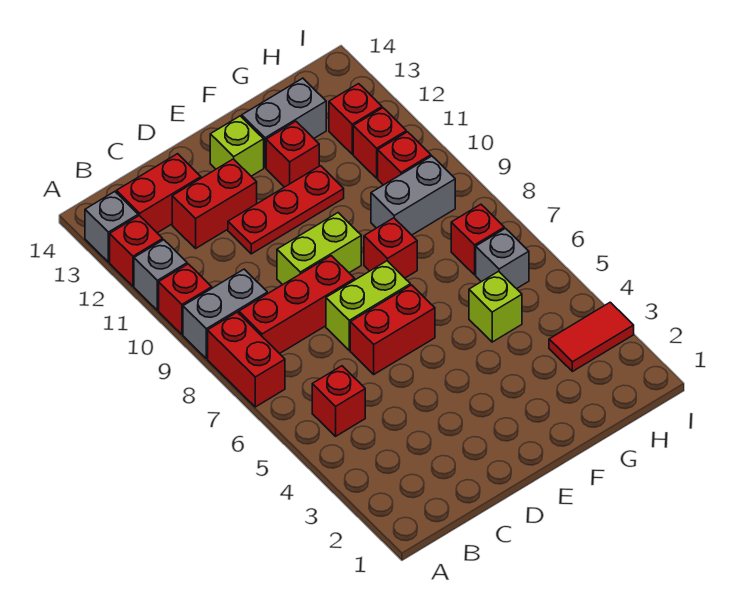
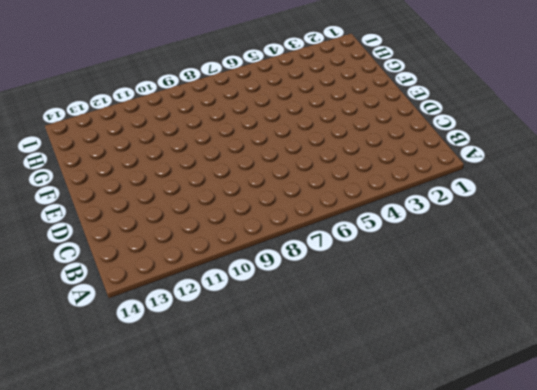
none -> red brick A7:A8 level 1
none -> grey brick A9:B9 level 1
none -> red brick A10 level 1

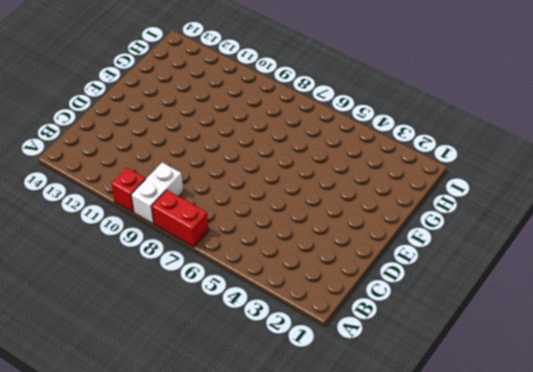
white brick A9:B9 level 1 -> grey brick A9:B9 level 1
none -> grey brick A11 level 1
none -> red brick A12 level 1
none -> grey brick A13 level 1

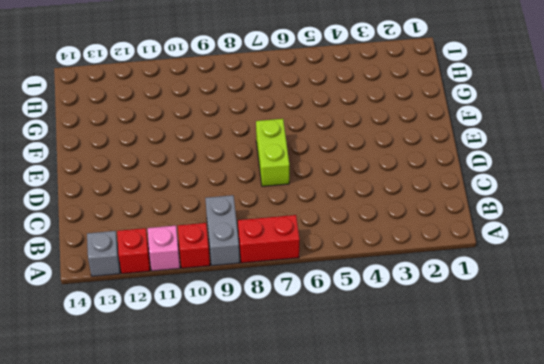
pink brick A11 level 1 -> grey brick A11 level 1
none -> red brick B5 level 1
none -> red brick B8:D8 level 1
none -> red brick B13:C13 level 1

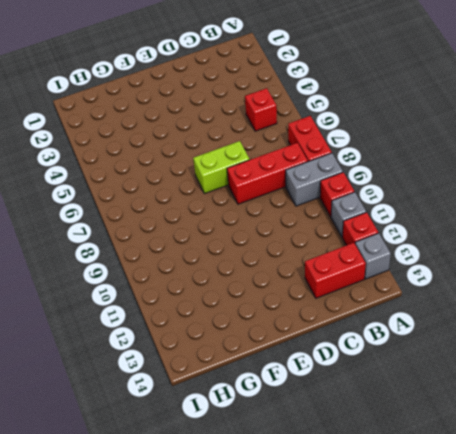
none -> red brick C12:D12 level 1
none -> red brick D6:E6 level 1
none -> lime brick D9:E9 level 1

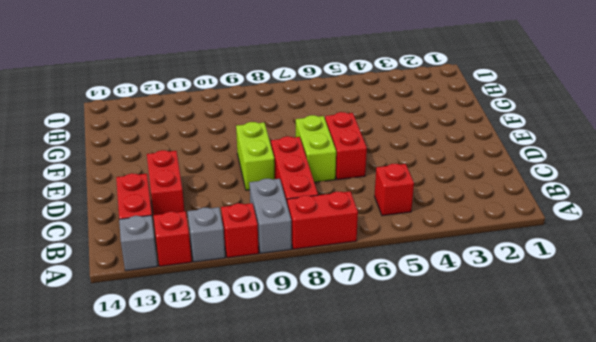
none -> red plate D11:F11 level 1
none -> lime brick E13 level 1
none -> red brick F8 level 1

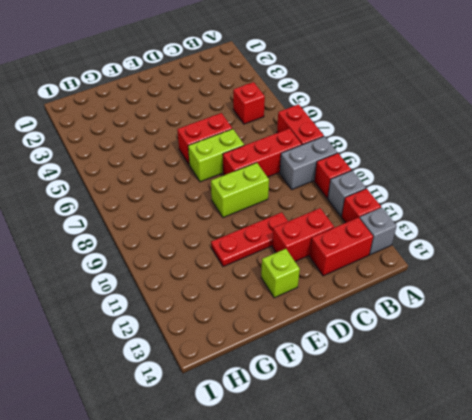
none -> red brick F8 level 1
none -> red brick F12 level 1
none -> grey brick F13:G13 level 1

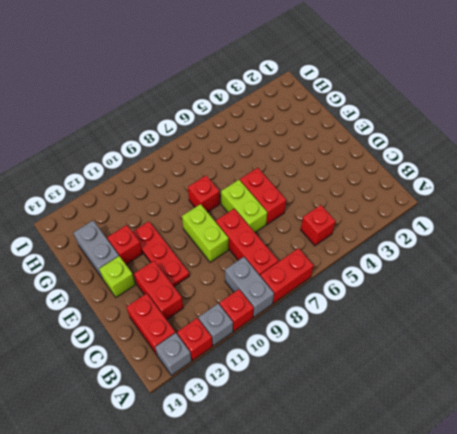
none -> lime brick G5 level 1
none -> grey brick G9:H9 level 1
none -> red tile H3:I3 level 1

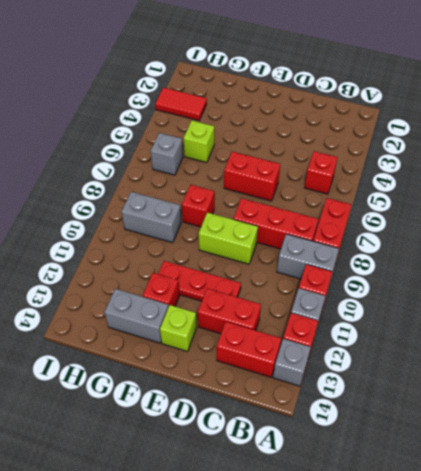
none -> lime brick D7:E7 level 1
none -> red brick H7 level 1
none -> red brick H10 level 1

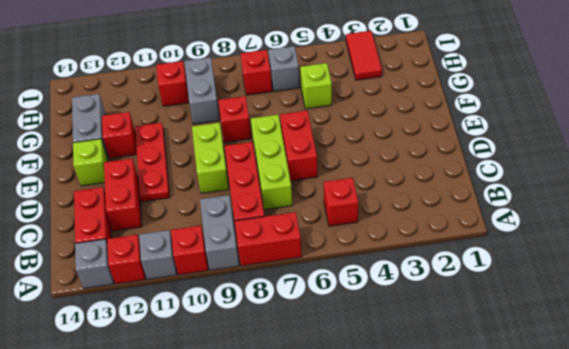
lime brick C7:E7 level 1 -> lime brick D7:E7 level 1
none -> red brick H11 level 1
none -> red brick H12 level 1

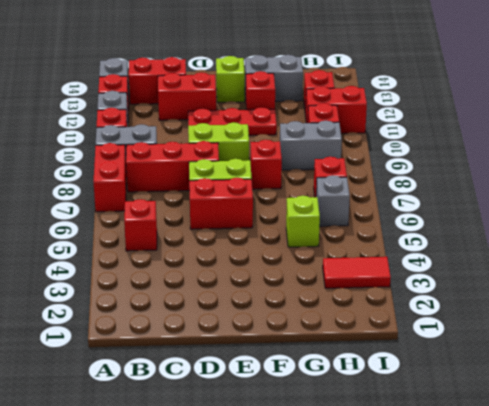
red brick H11:I11 level 1 -> red brick H11 level 1

